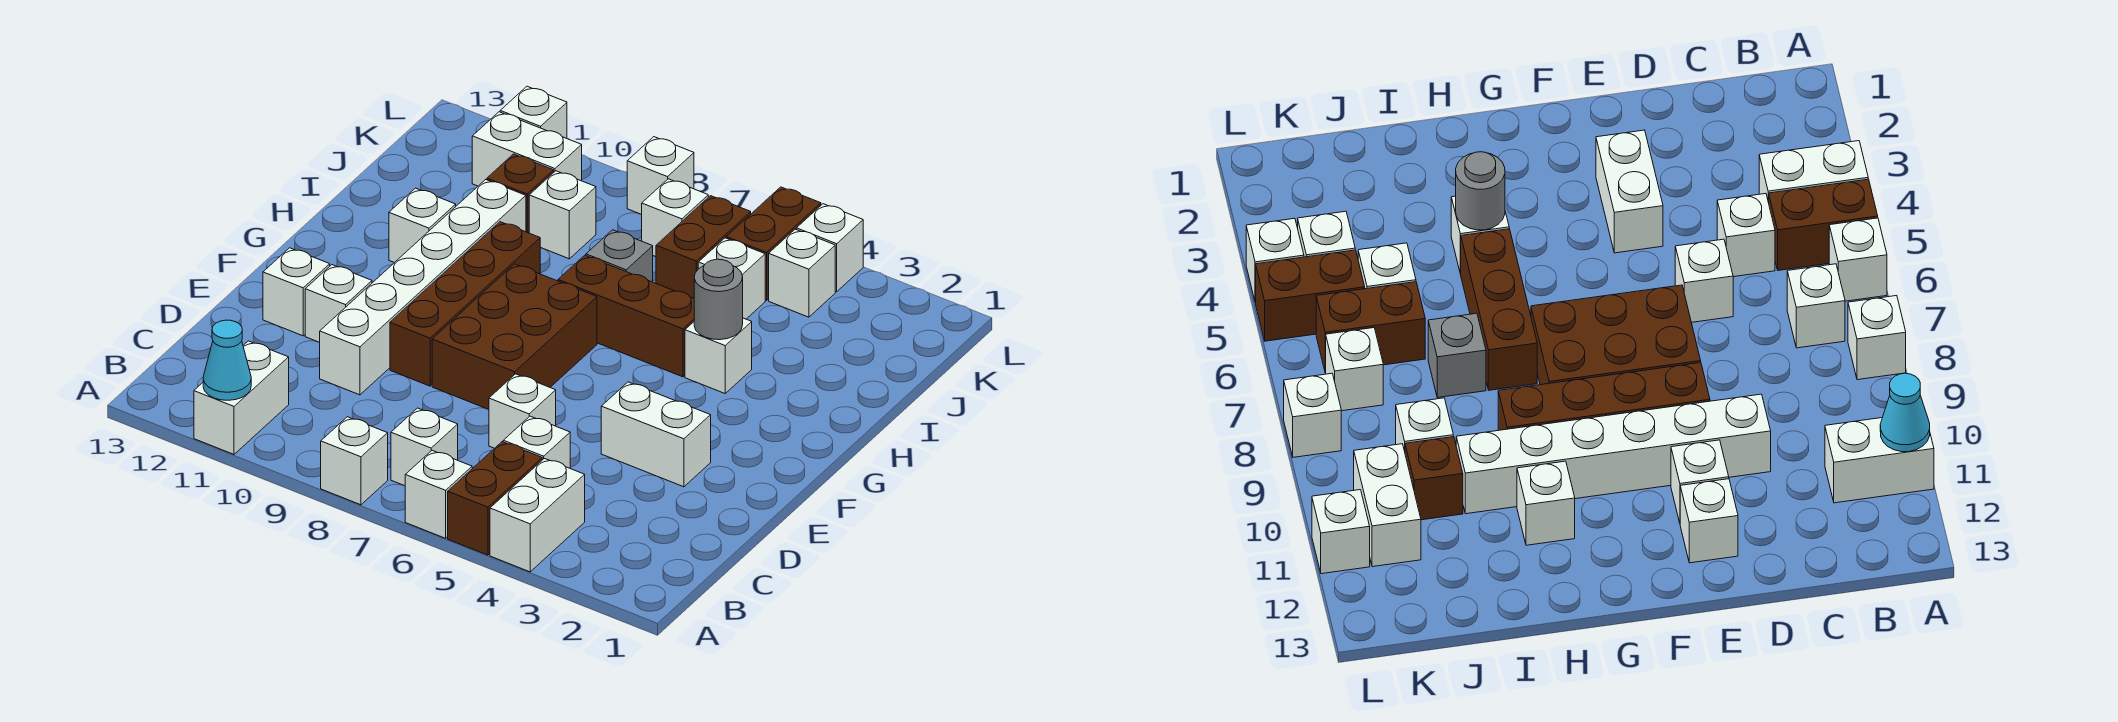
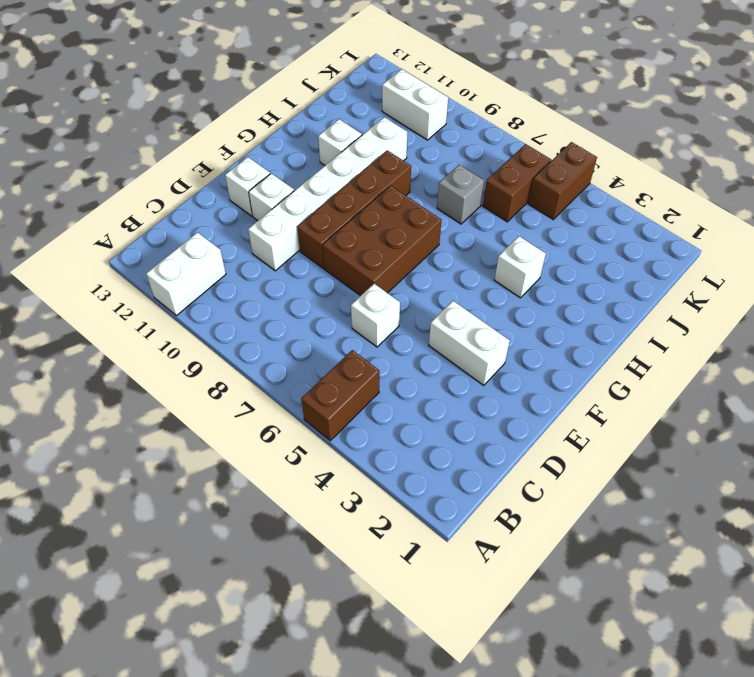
none -> white brick A4:B4 level 1
none -> white brick A6 level 1
none -> white brick A8 level 1
none -> white brick B7 level 1

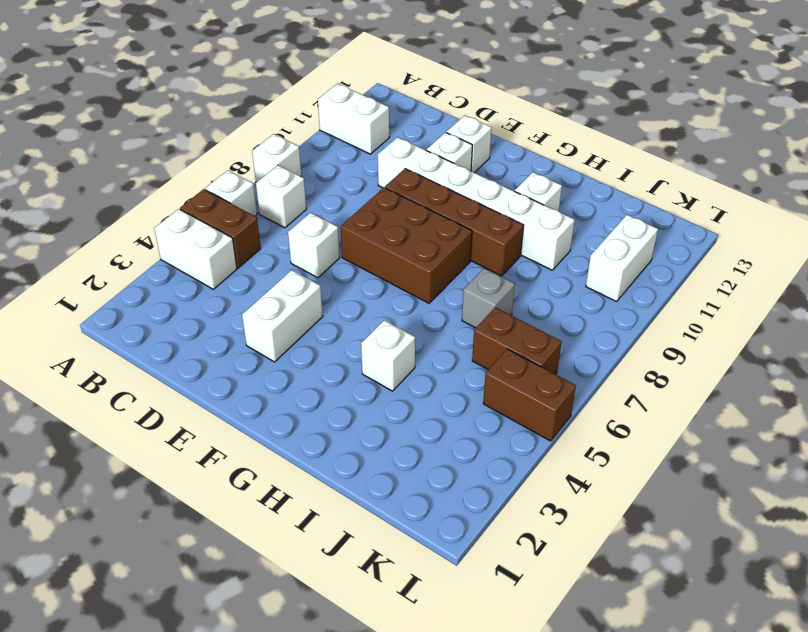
none -> white brick C5 level 1
none -> brown brick H5:H7 level 1
none -> white brick J5 level 1
none -> white brick J9 level 1

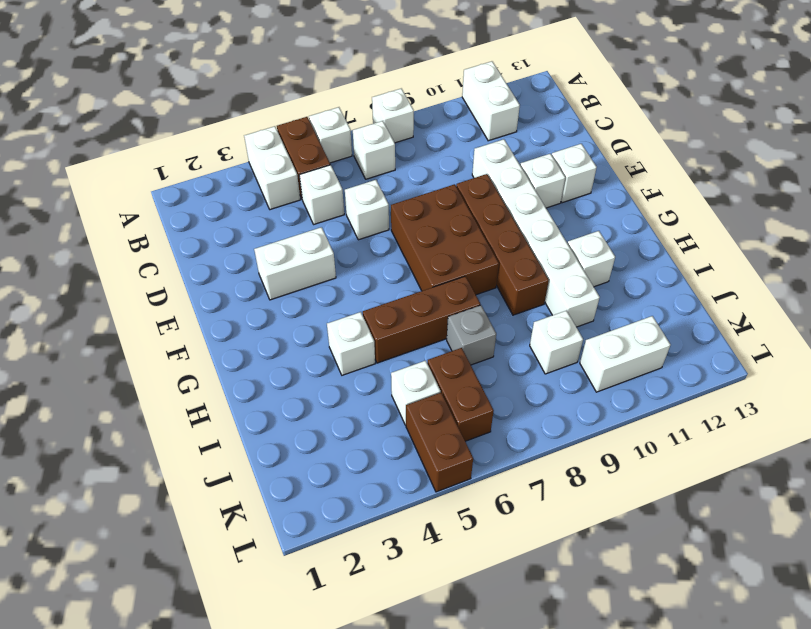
none -> brown brick J10 level 1
none -> white brick K4 level 1
none -> white brick K7 level 1
none -> white brick L4 level 1

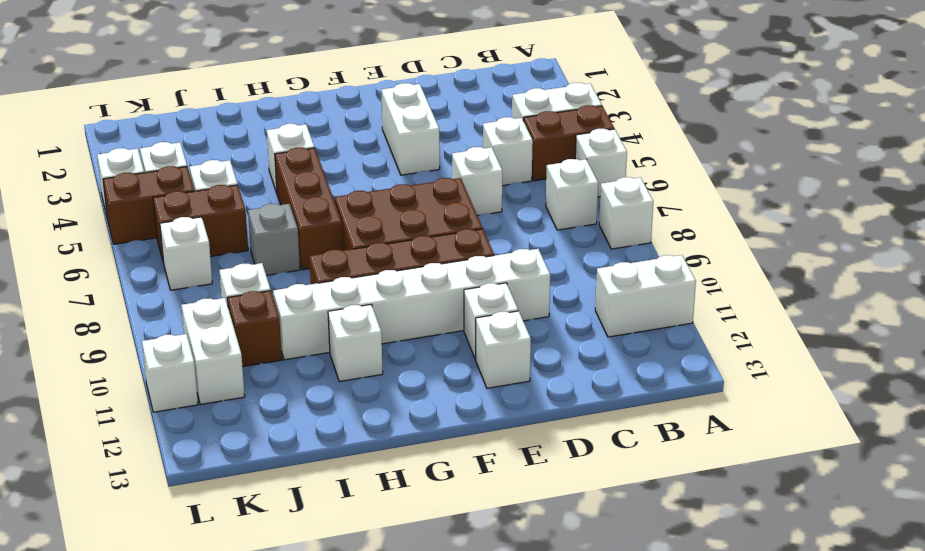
none -> white brick L8 level 1
none -> cyan cone A11 level 2
none -> grey round brick H4 level 2

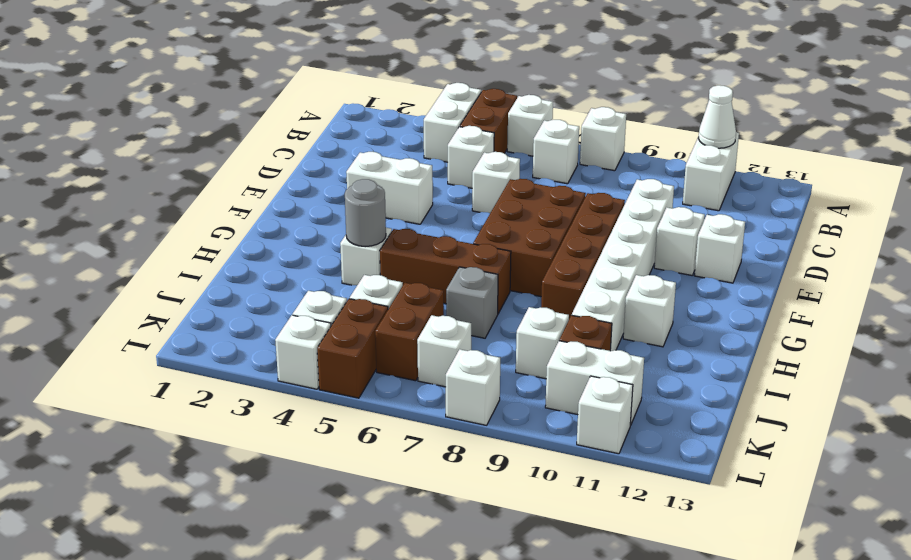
white cone A11 level 2 -> cyan cone A11 level 2

